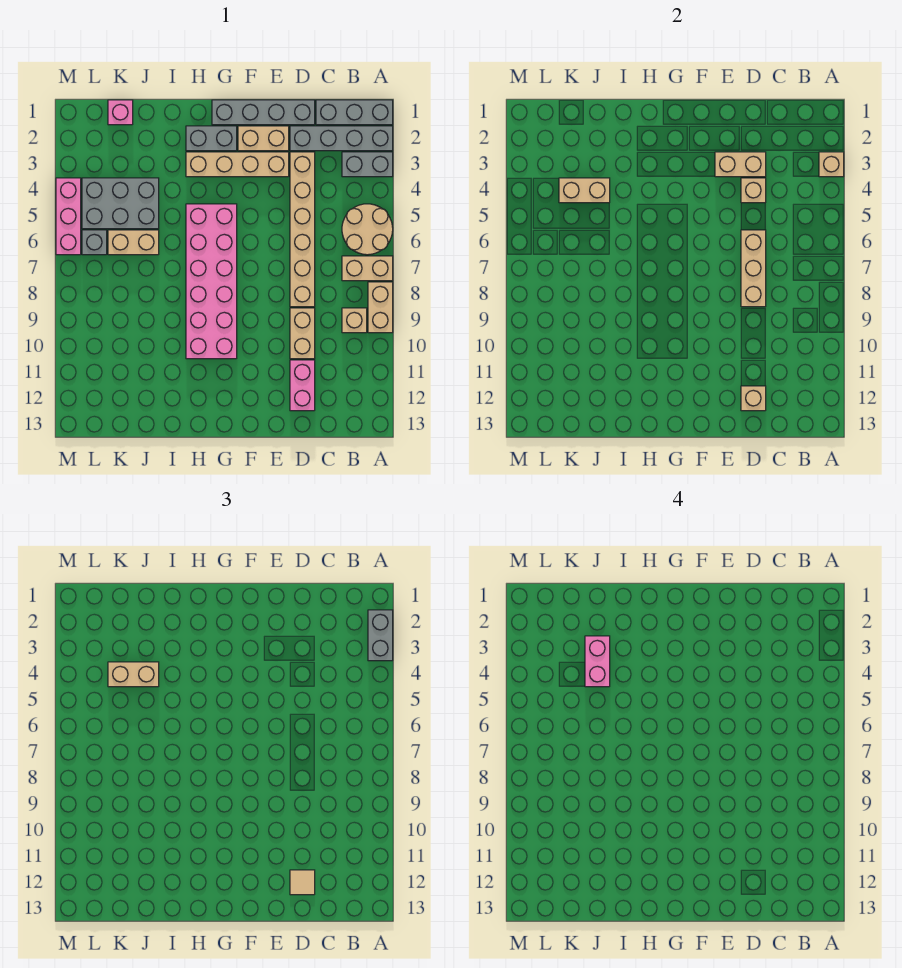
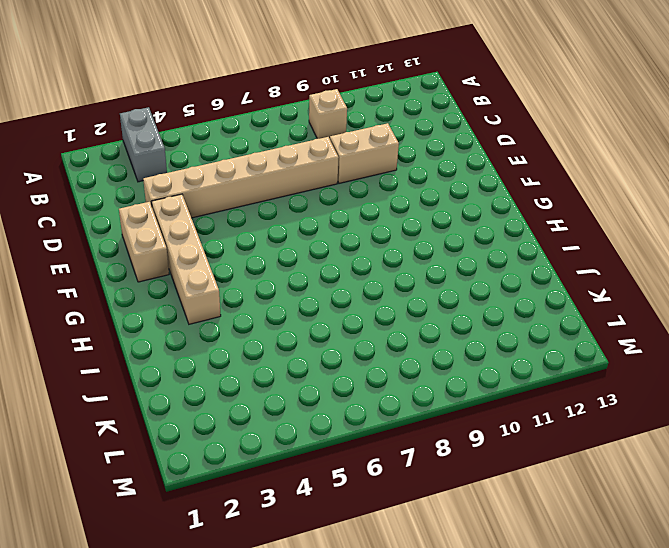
none -> grey brick A1:C1 level 1
none -> grey brick A2:D2 level 1
none -> tan round brick A5:B6 level 1
none -> tan brick A7:B7 level 1

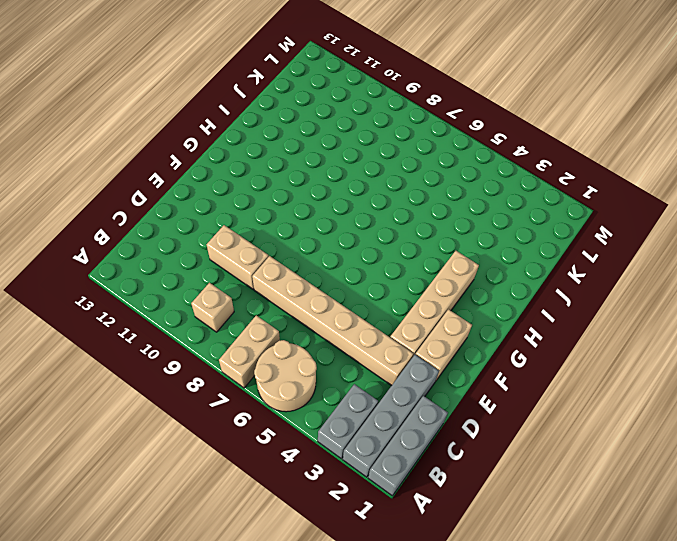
none -> tan brick A8:A9 level 1
none -> grey brick D1:G1 level 1
none -> pink brick D11:D12 level 1
none -> grey brick G2:H2 level 1

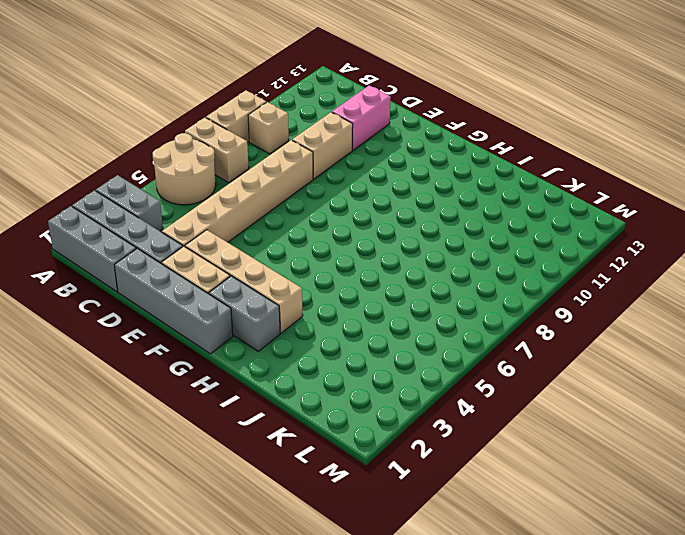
none -> pink brick G5:H10 level 1
none -> grey brick J4:L5 level 1
none -> tan brick J6:K6 level 1
none -> pink brick K1 level 1

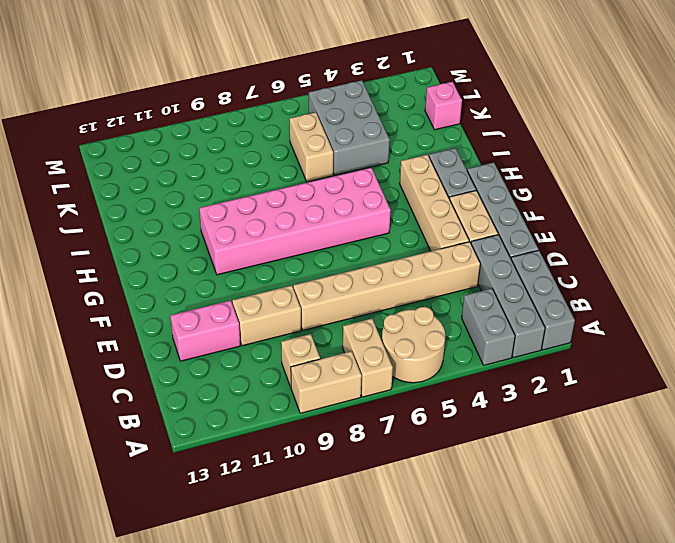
none -> grey brick L6 level 1
none -> pink brick M4:M6 level 1
none -> tan brick A3 level 2
none -> tan brick D3:E3 level 2

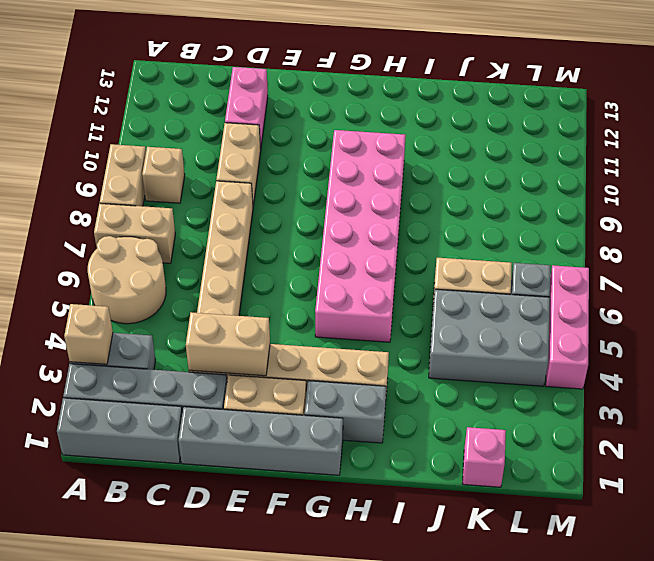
none -> tan brick D4 level 2
none -> tan brick D6:D8 level 2
none -> tan brick D12 level 2
none -> tan brick J4:K4 level 2

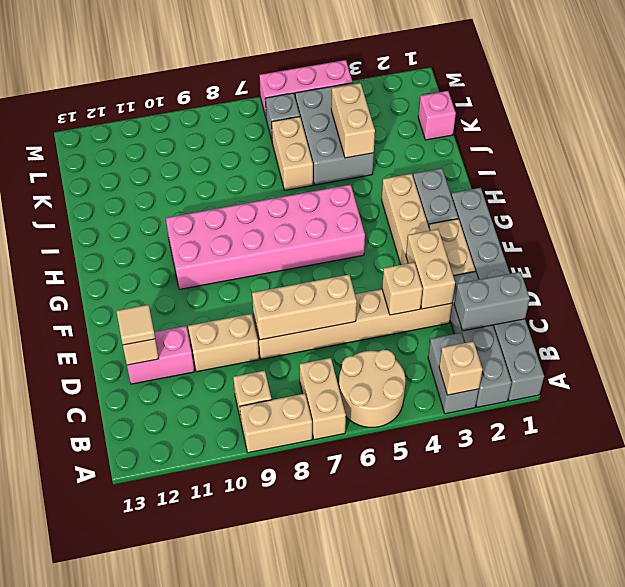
grey brick C1:C2 level 2 -> grey brick A2:A3 level 3
none -> tan brick J4:K4 level 3
none -> pink brick J3:J4 level 4

